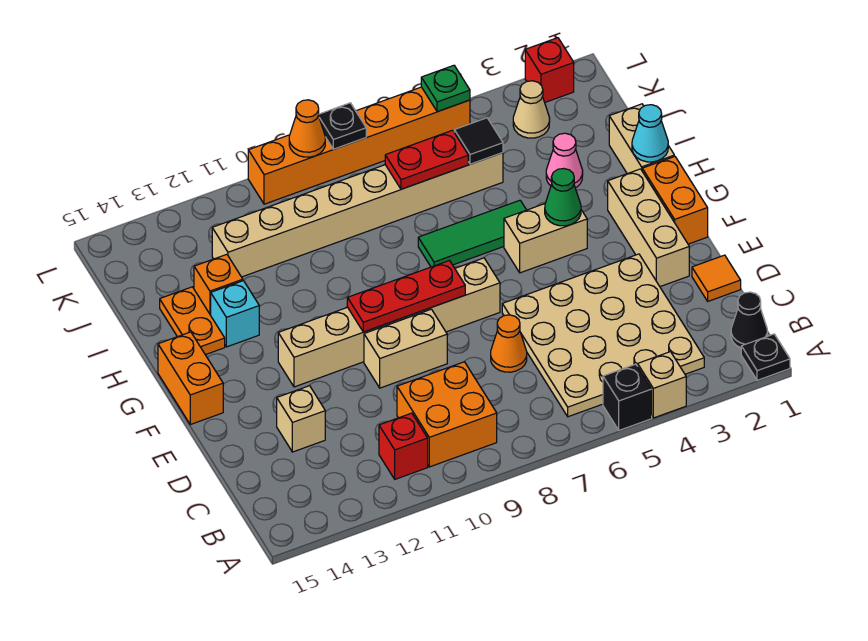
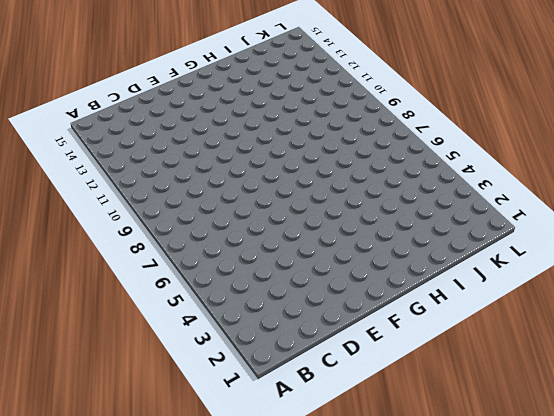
none -> black plate A1 level 1
none -> tan brick A4 level 1
none -> black brick A5 level 1
none -> black cone B1 level 1

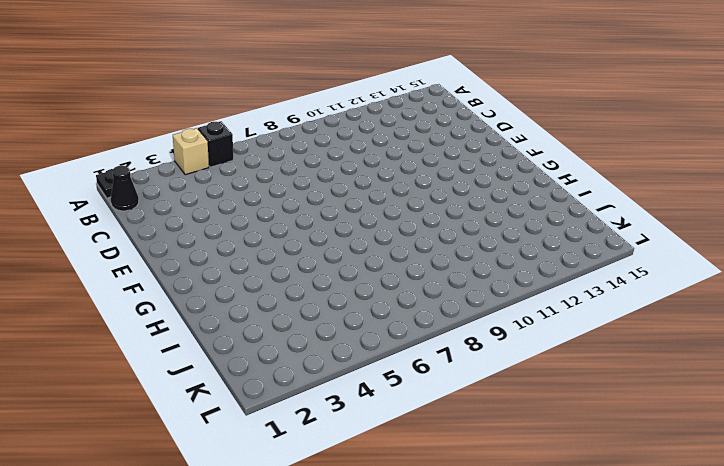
none -> tan plate B3:E6 level 1
none -> orange brick B9:C10 level 1
none -> red brick B11 level 1
none -> orange tile D1 level 1

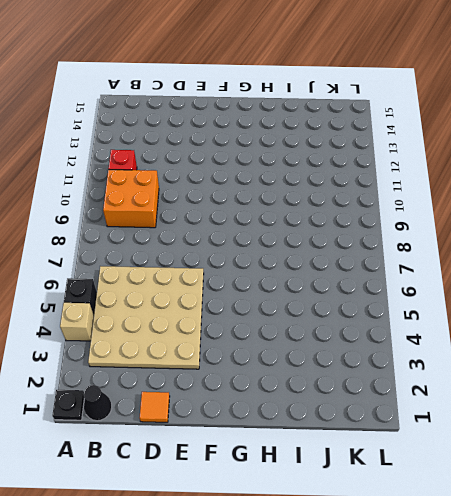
none -> orange cone D7 level 1
none -> tan brick D13 level 1
none -> tan brick E2:G2 level 1
none -> tan brick E9:E10 level 1

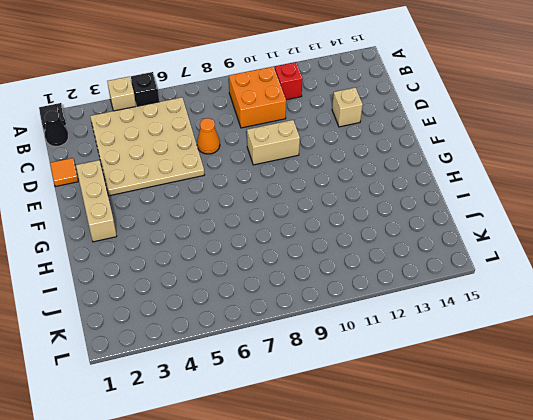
none -> orange brick F1:G1 level 1
none -> tan brick F7:F12 level 1
none -> orange brick F15:G15 level 1
none -> tan brick G4:G5 level 1

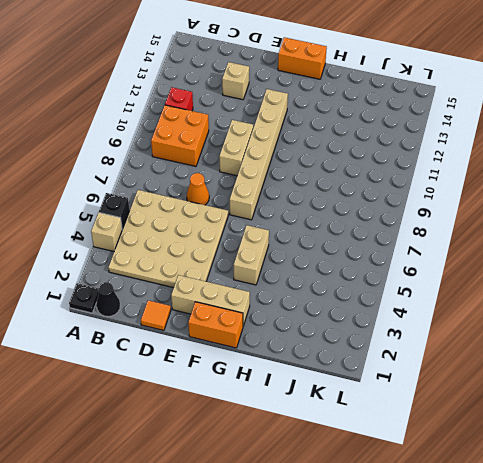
none -> tan brick H1:I1 level 1
none -> green tile H5:H7 level 1
none -> cyan brick H13 level 1
none -> orange plate H14:I14 level 1

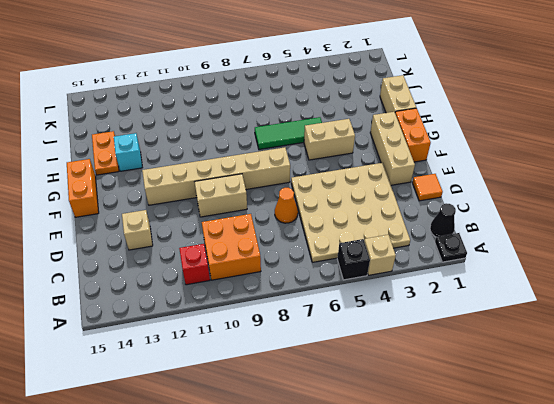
none -> pink cone I3 level 1
none -> orange brick I13 level 1
none -> tan brick J5:J12 level 1
none -> tan cone K3 level 1

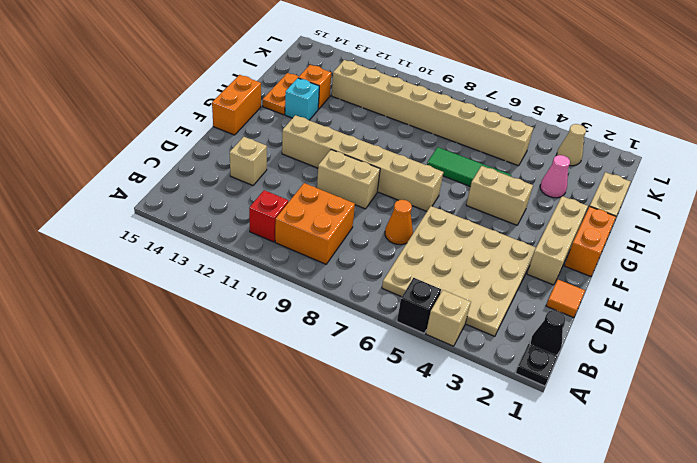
none -> red brick L2 level 1
none -> orange brick L5:L10 level 1
none -> red plate F8:F10 level 2
none -> green cone G4 level 2

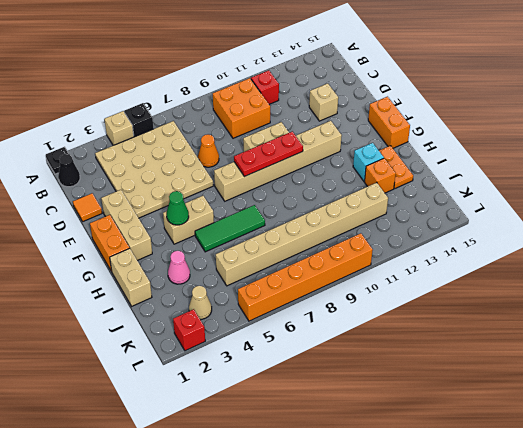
none -> cyan cone H1 level 2
none -> black tile J5 level 2
none -> red plate J6:J7 level 2
none -> green plate L5 level 2

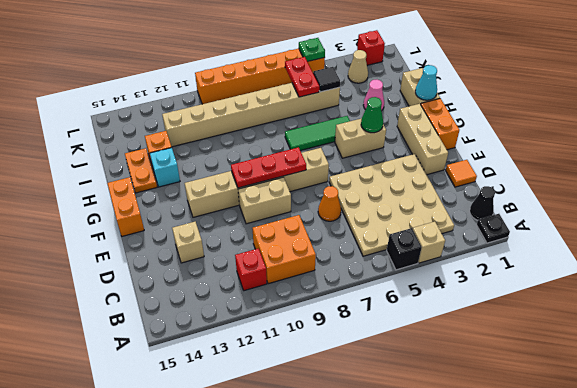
red plate J6:K6 level 2 -> red plate J6:J7 level 2
none -> black plate L8 level 2
none -> orange cone L9 level 2

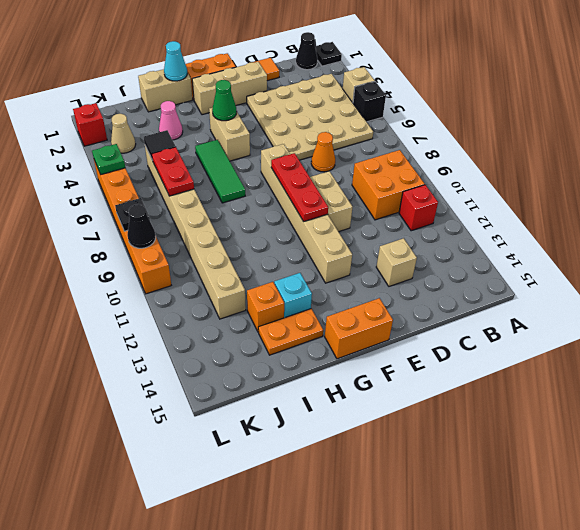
black cone L9 level 2 -> orange cone L9 level 2

